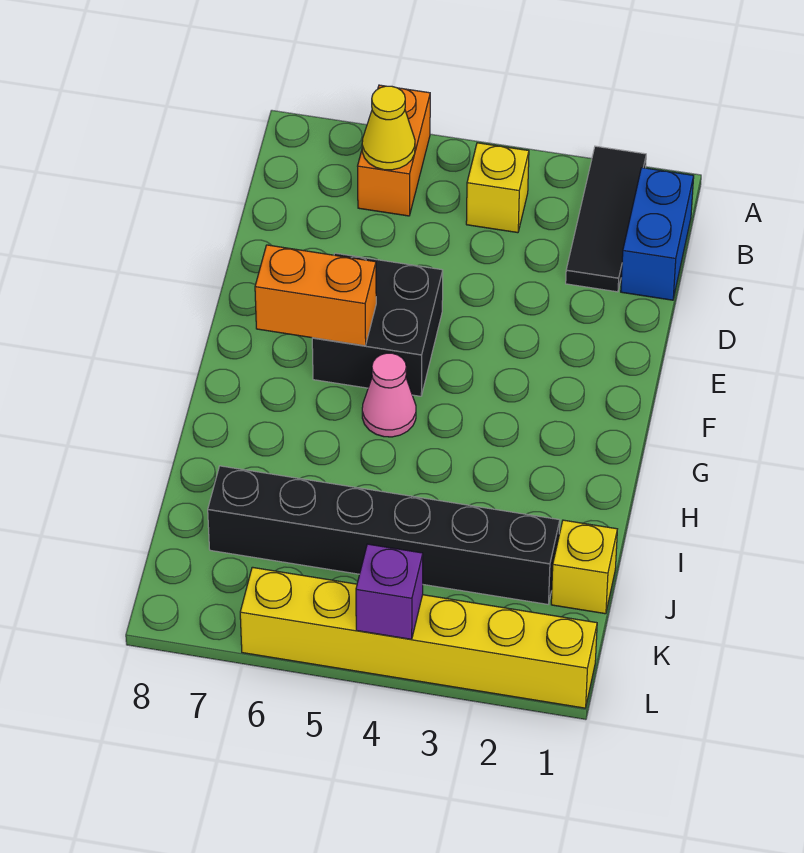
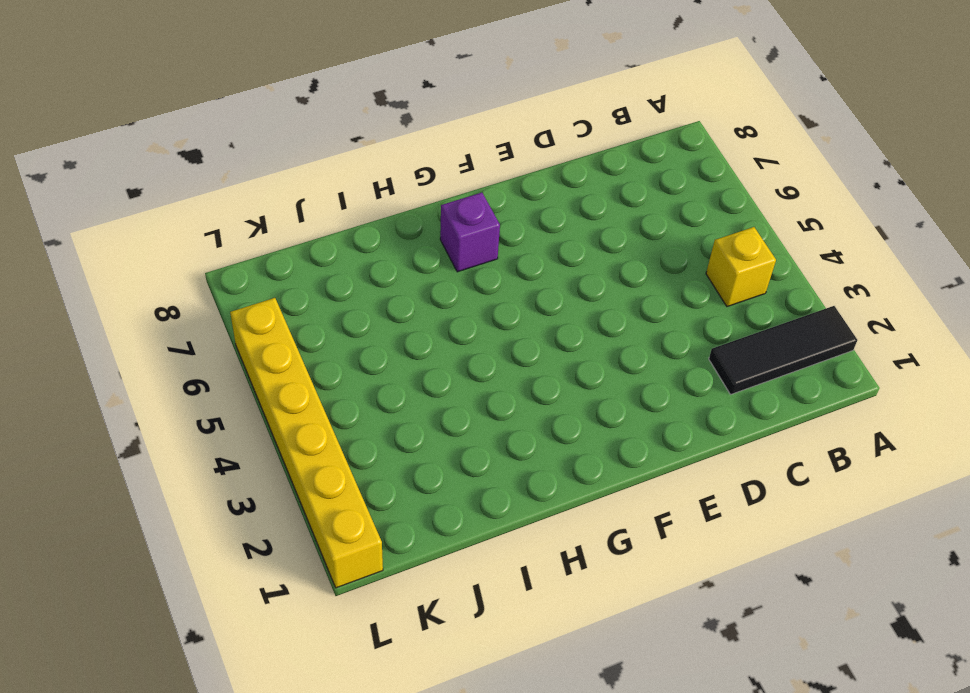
purple brick G7 level 1 -> purple brick L4 level 2
none -> orange brick A6:B6 level 1
none -> blue brick B1:C1 level 1
none -> black brick E5:F6 level 1

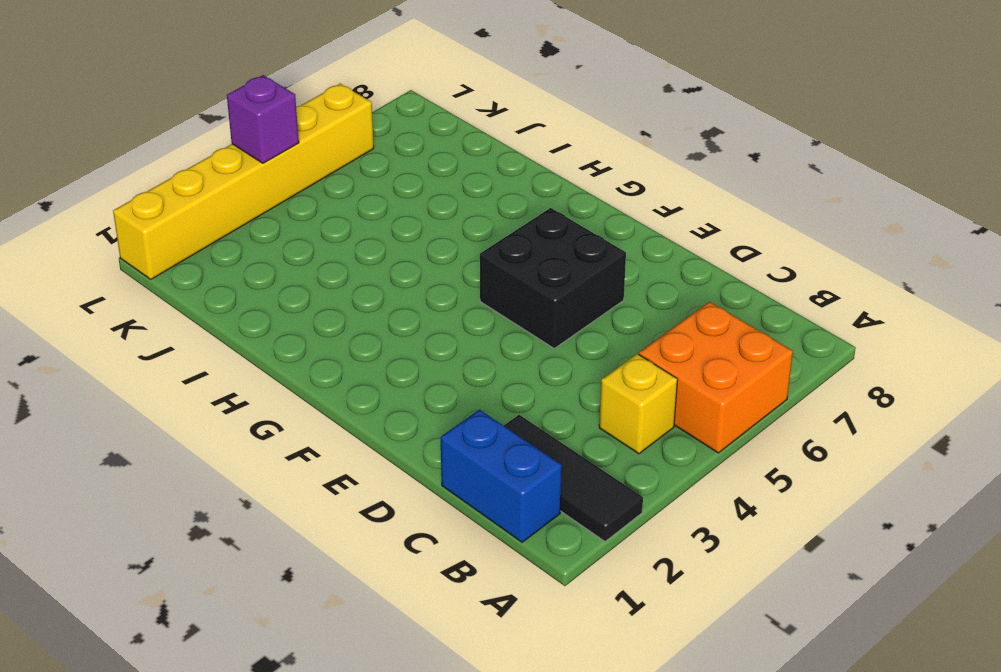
orange brick A5:B6 level 1 -> orange brick A6:B6 level 1
none -> pink cone G5 level 1
none -> yellow brick J1 level 1
none -> black brick J2:J7 level 1

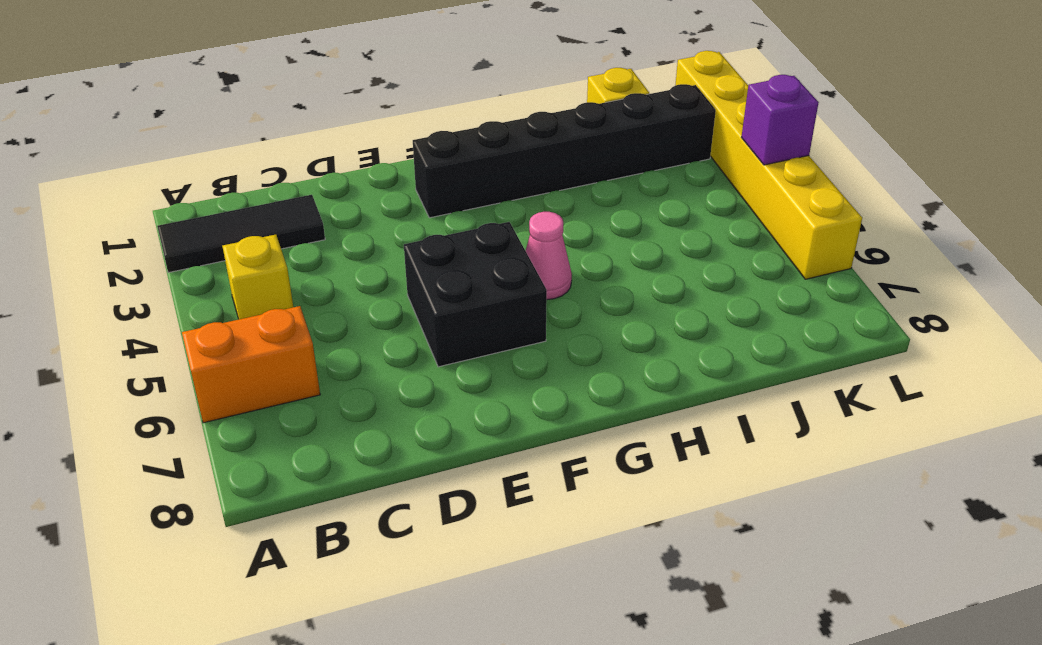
black brick F2:K2 level 1 -> black brick J2:J7 level 1
none -> blue brick B1:C1 level 1
none -> yellow cone B6 level 2
none -> orange brick F6:F7 level 2

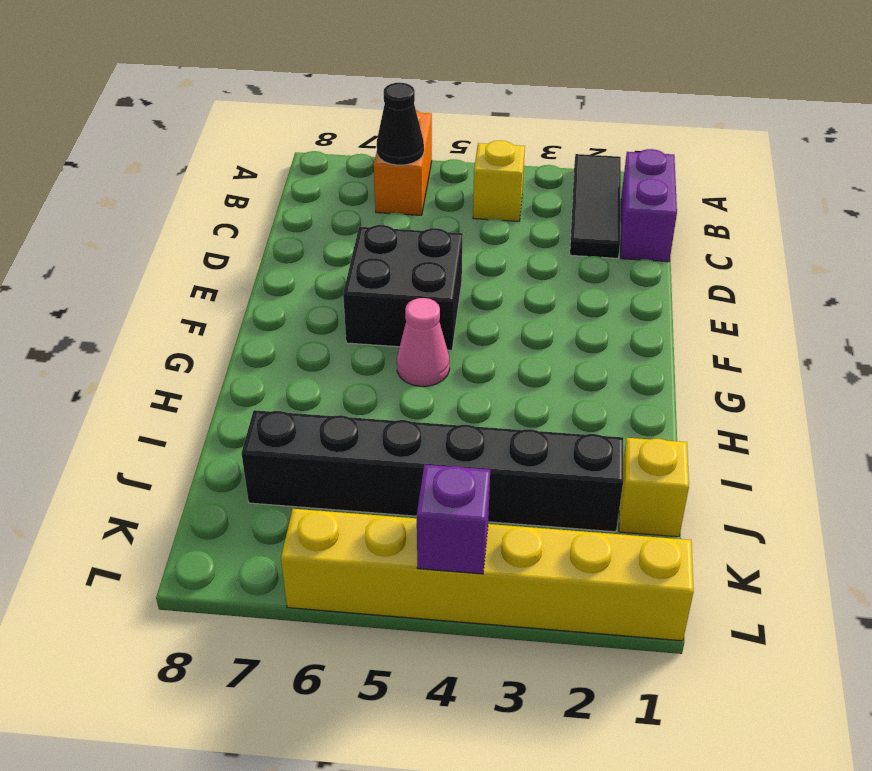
purple brick B1:C1 level 1 -> blue brick B1:C1 level 1
black cone B6 level 2 -> yellow cone B6 level 2
none -> orange brick F6:F7 level 2

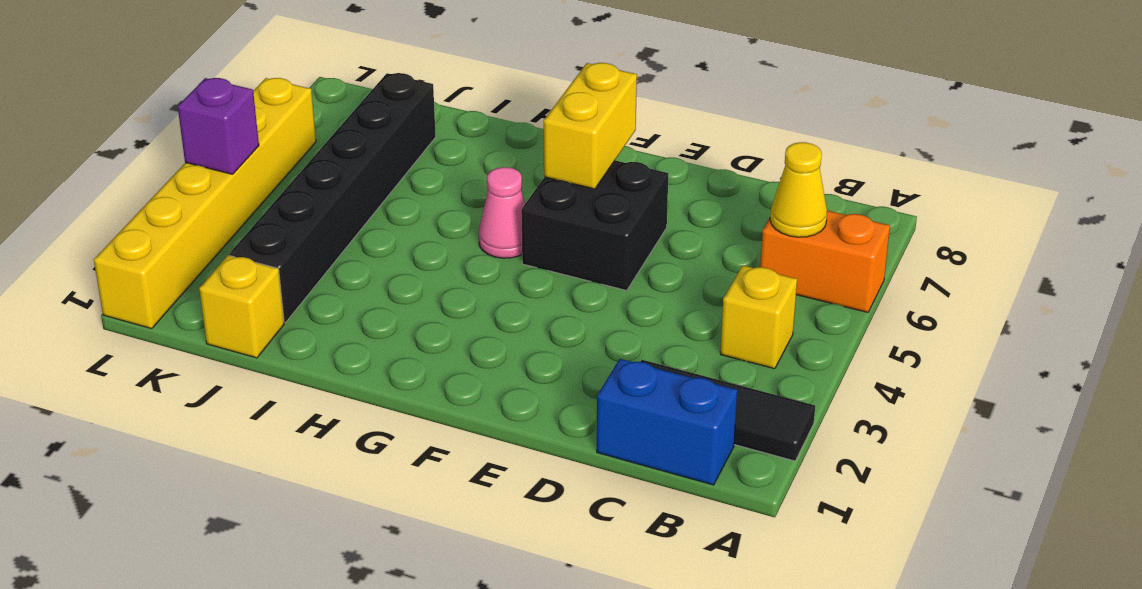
yellow brick F6:F7 level 2 -> orange brick F6:F7 level 2

